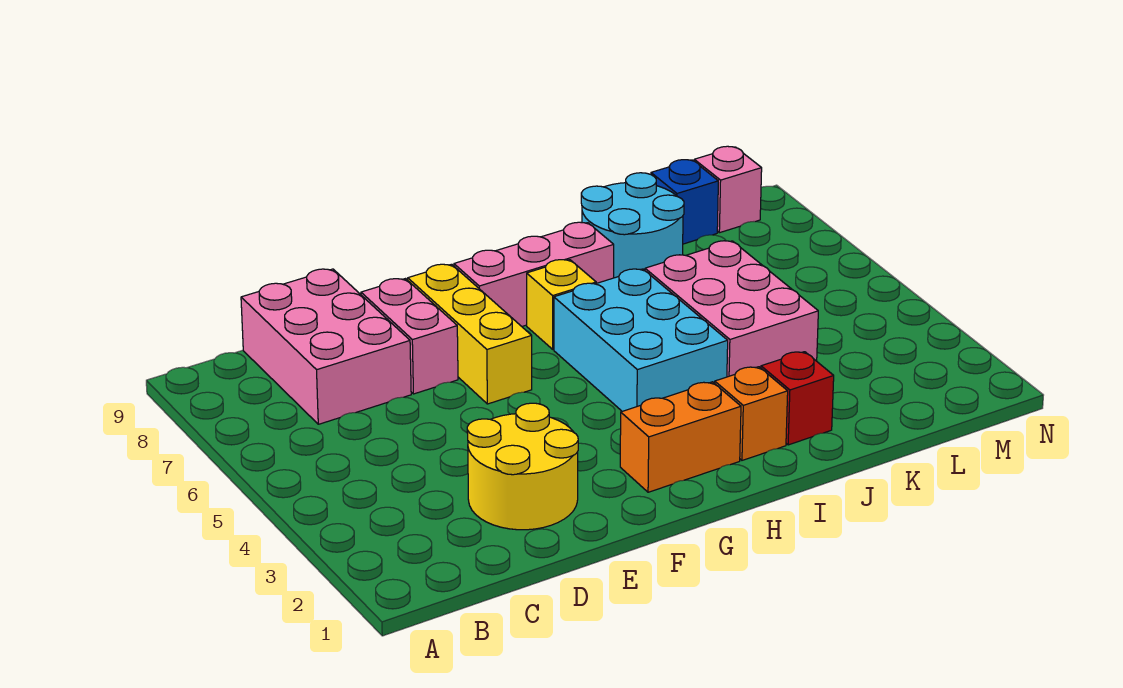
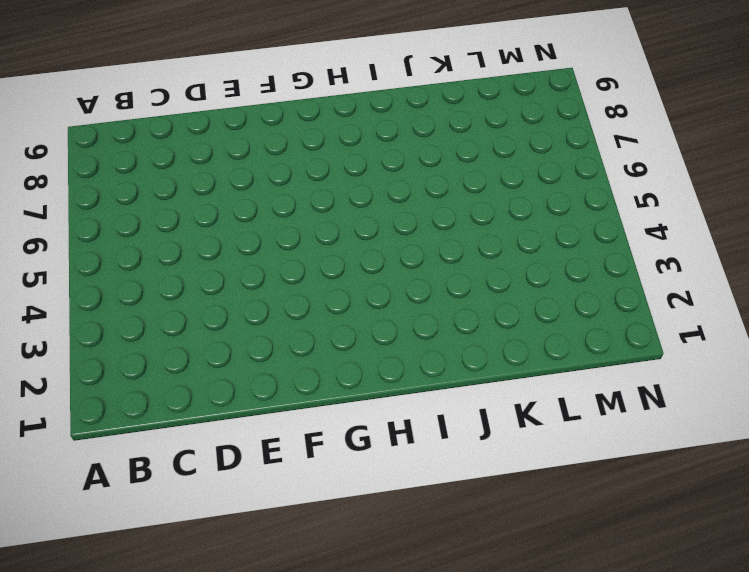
none -> pink brick C7:D9 level 1
none -> yellow round brick D2:E3 level 1
none -> pink brick E7:E8 level 1

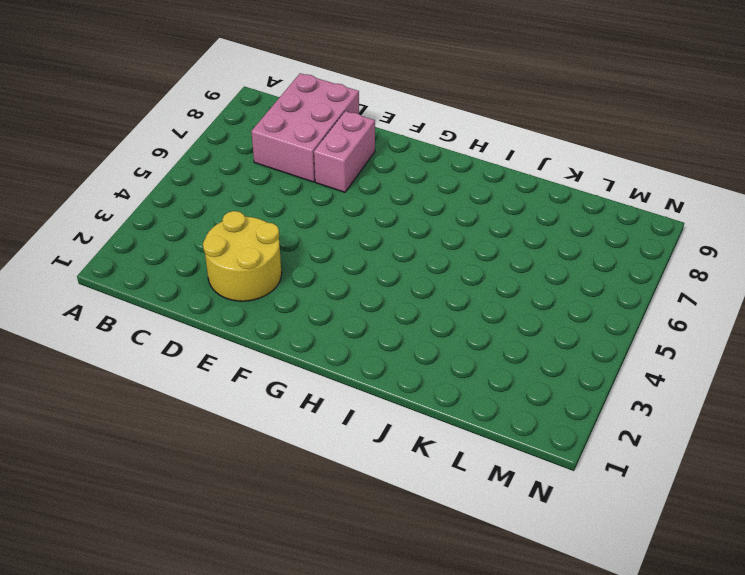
none -> yellow brick F6:F8 level 1
none -> orange brick G2:H2 level 1
none -> pink brick G8:I8 level 1

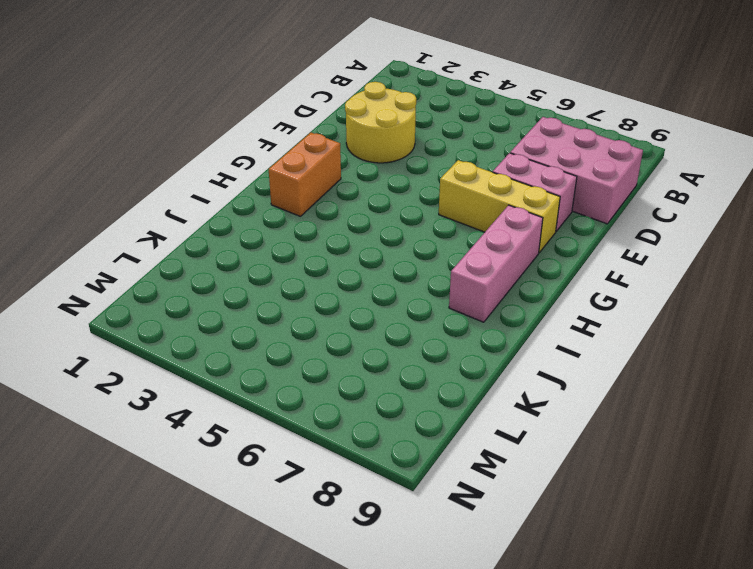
none -> cyan brick H4:I6 level 1
none -> yellow brick H7 level 1
none -> orange brick I2 level 1

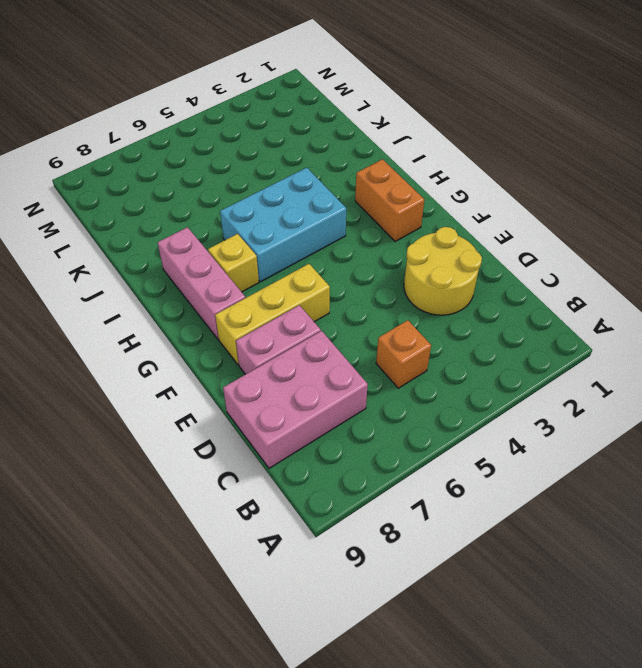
orange brick C5 level 1 -> orange brick I2 level 1
none -> red brick J2 level 1
none -> pink brick J4:K6 level 1
none -> cyan round brick J8:K9 level 1

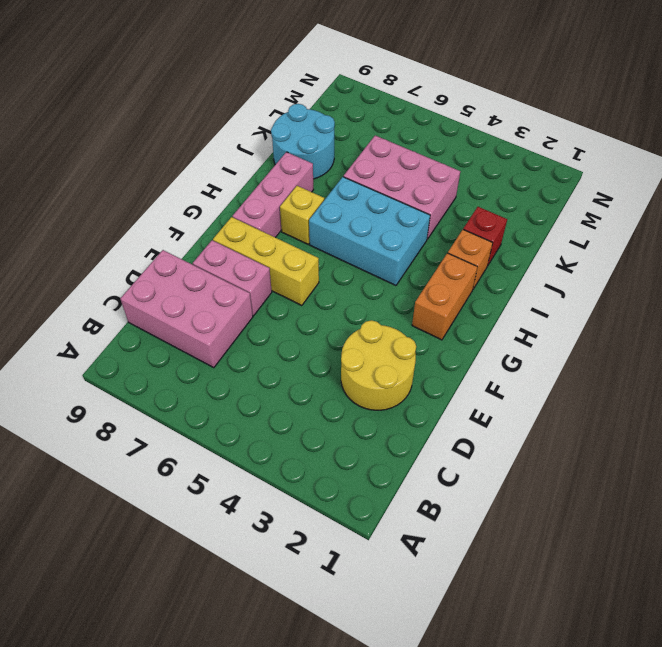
none -> blue brick L9 level 1
none -> pink brick M9 level 1

